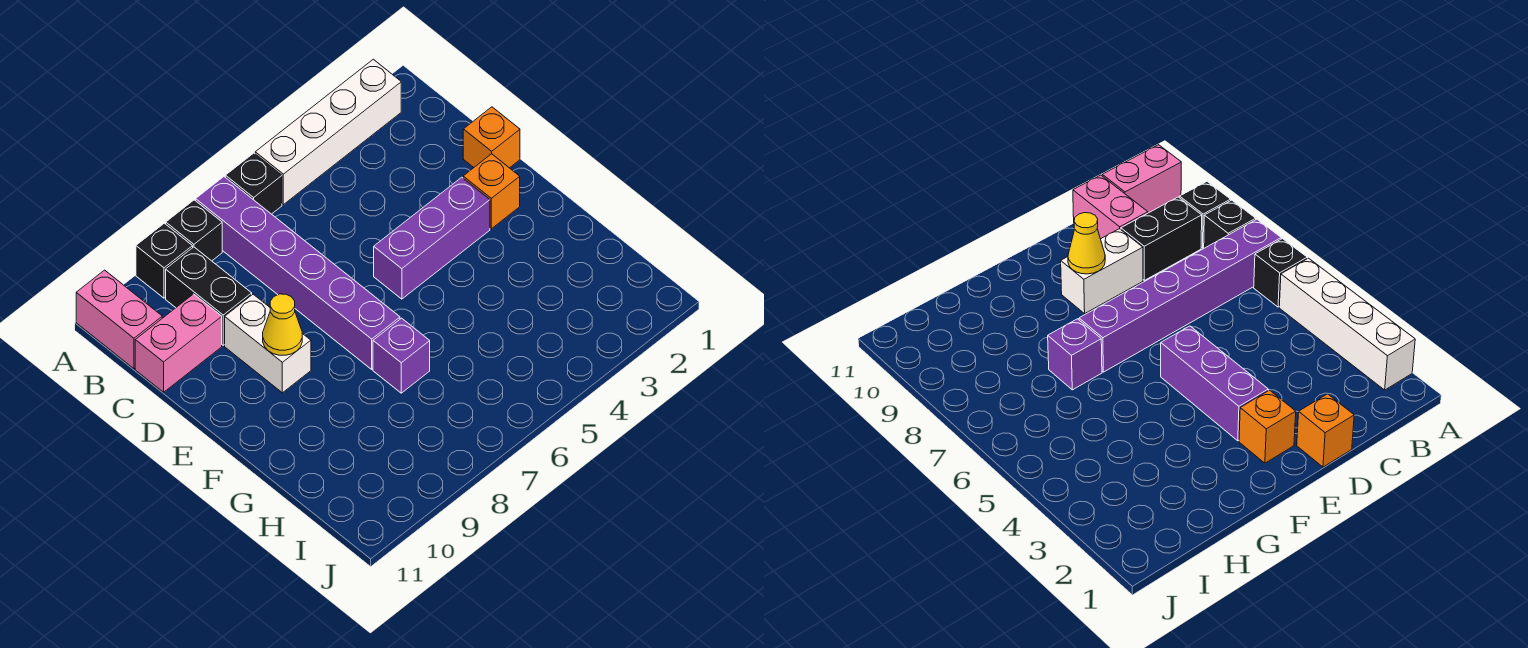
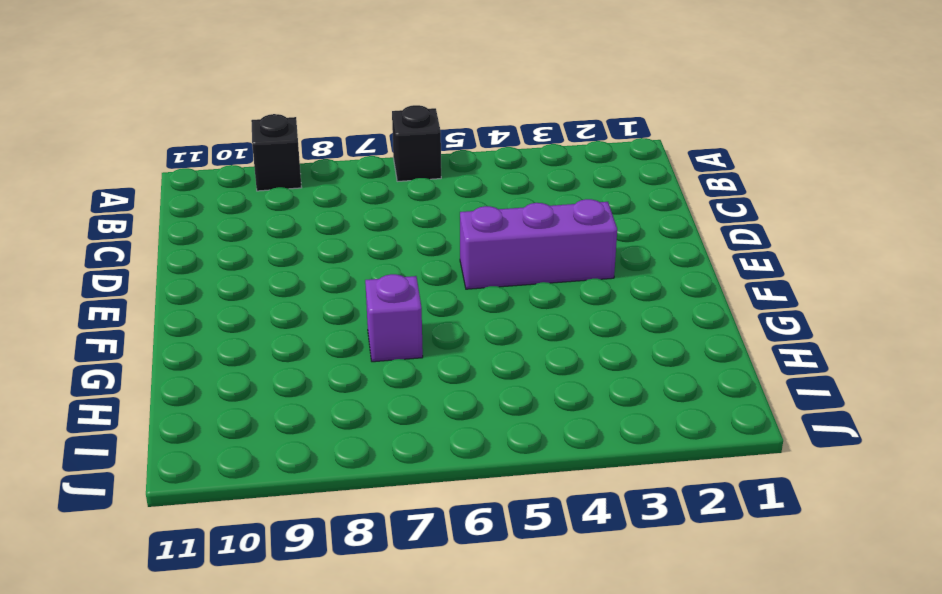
none -> white brick A2:A5 level 1
none -> purple brick A7:F7 level 1
none -> black brick A8 level 1

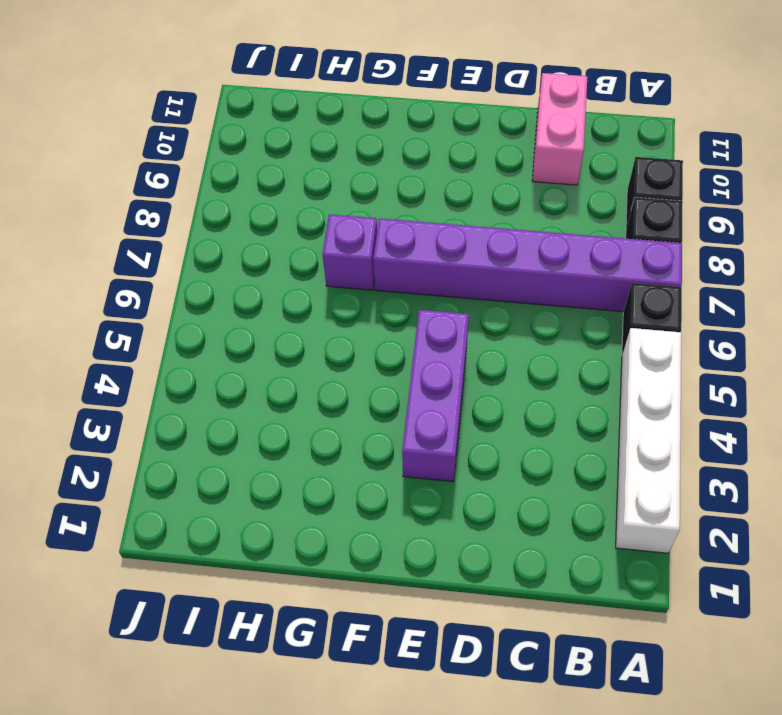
none -> pink brick A11:B11 level 1
none -> black brick B9:C9 level 1
none -> orange brick D1 level 1

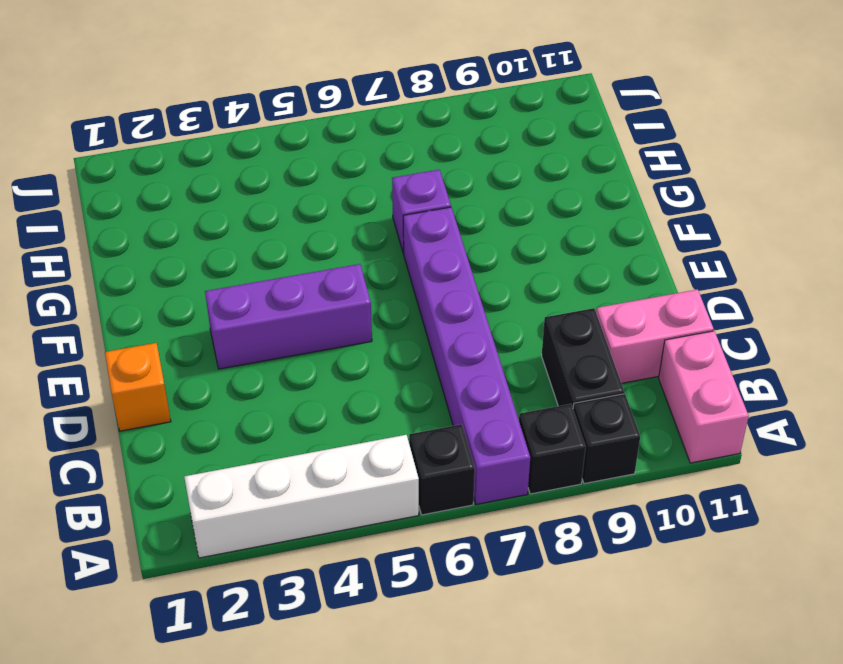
none -> white brick D9:E9 level 1
none -> orange brick E2 level 1
none -> yellow cone E9 level 2

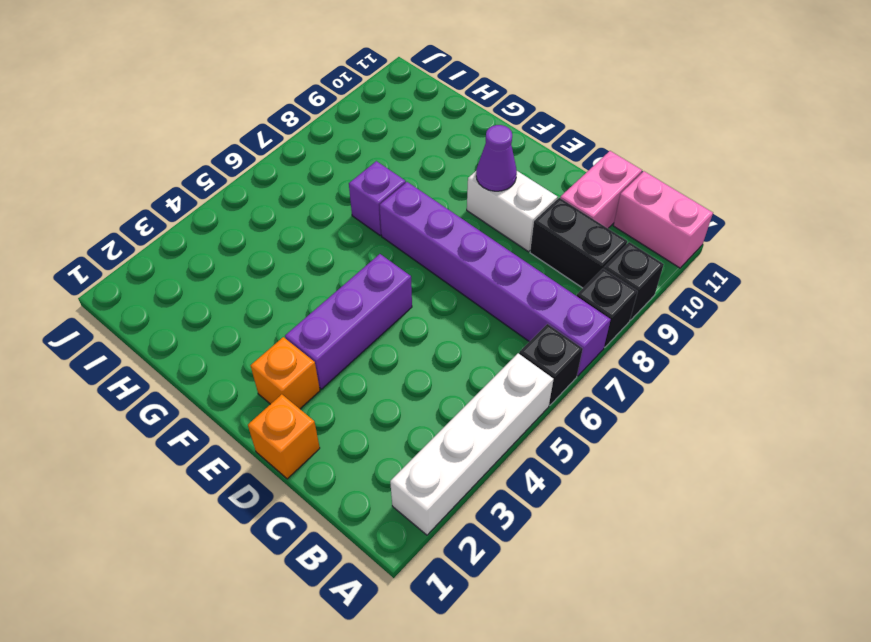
purple cone E9 level 2 -> yellow cone E9 level 2

